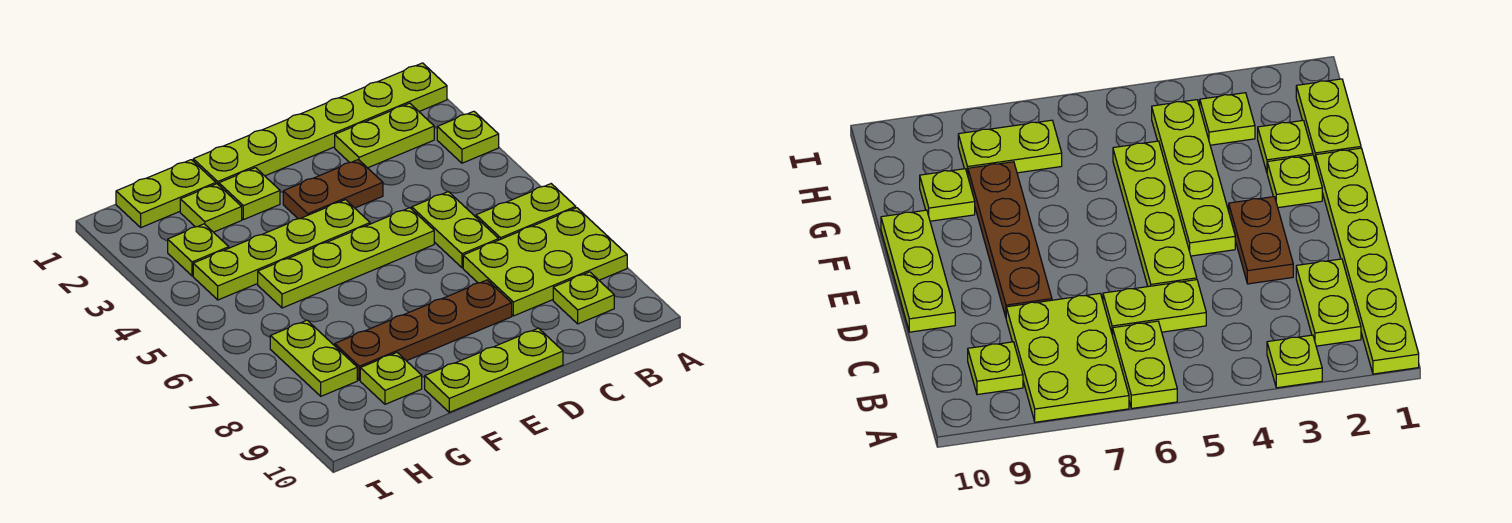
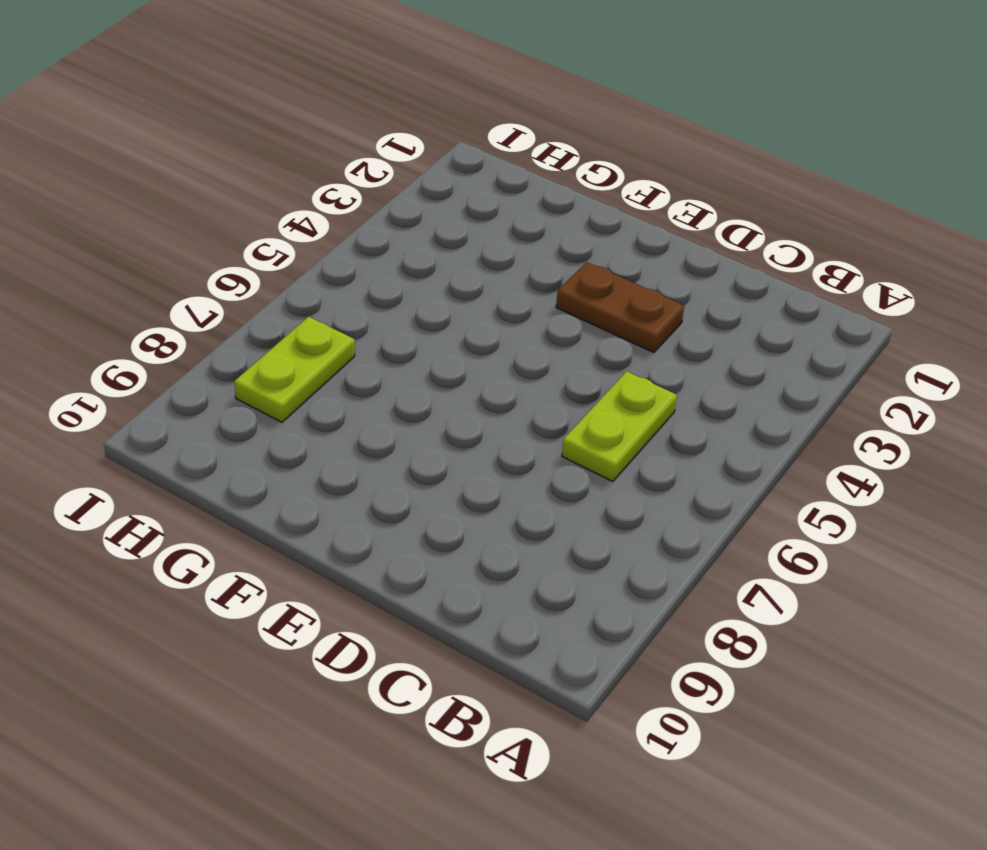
none -> lime plate A1:F1 level 1
none -> lime plate A3 level 1
none -> lime plate A6:B6 level 1

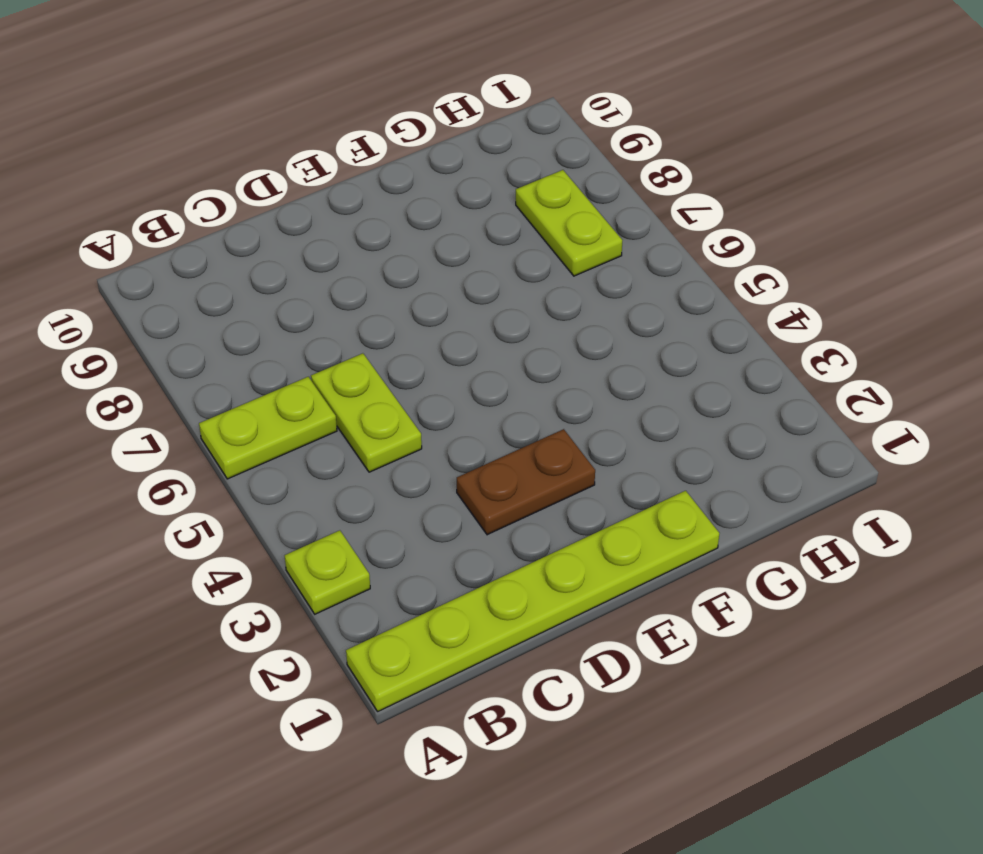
none -> lime plate A7:C8 level 1
none -> lime plate B2:C2 level 1
none -> lime plate B9 level 1

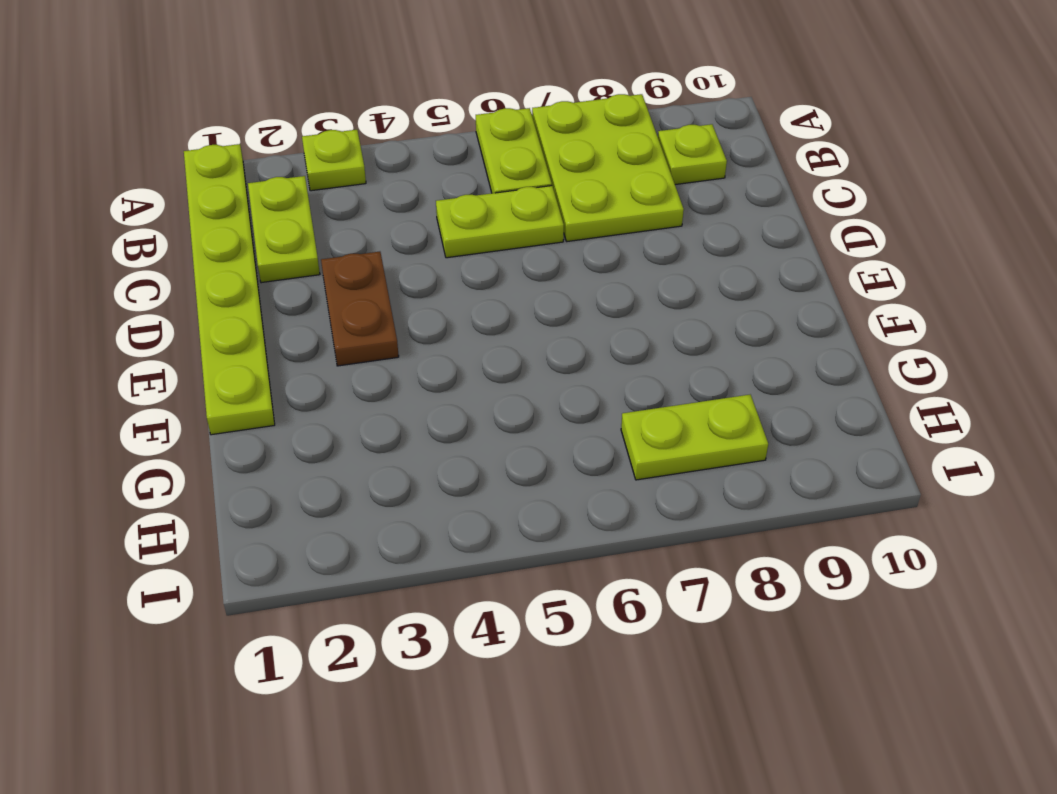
none -> lime plate D5:G5 level 1
none -> brown plate D8:G8 level 1
none -> lime plate D10:F10 level 1

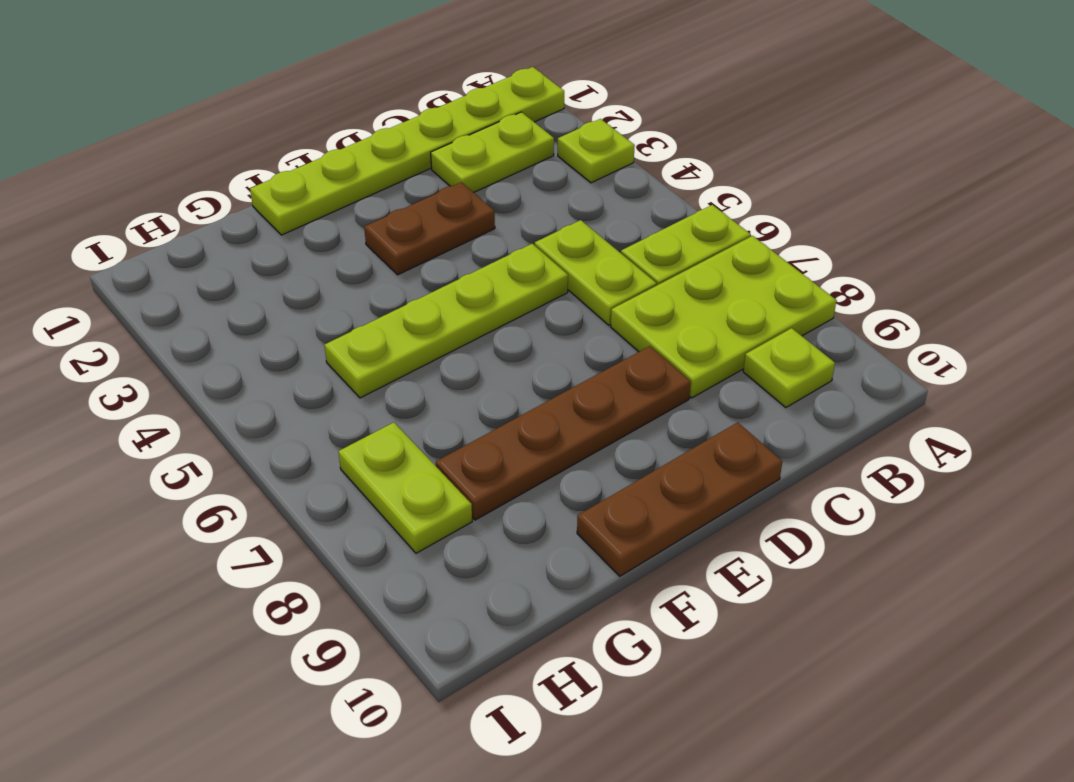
brown plate D10:F10 level 1 -> lime plate D10:F10 level 1
none -> lime plate E4:H4 level 1
none -> lime plate F2 level 1
none -> lime plate G1:H1 level 1

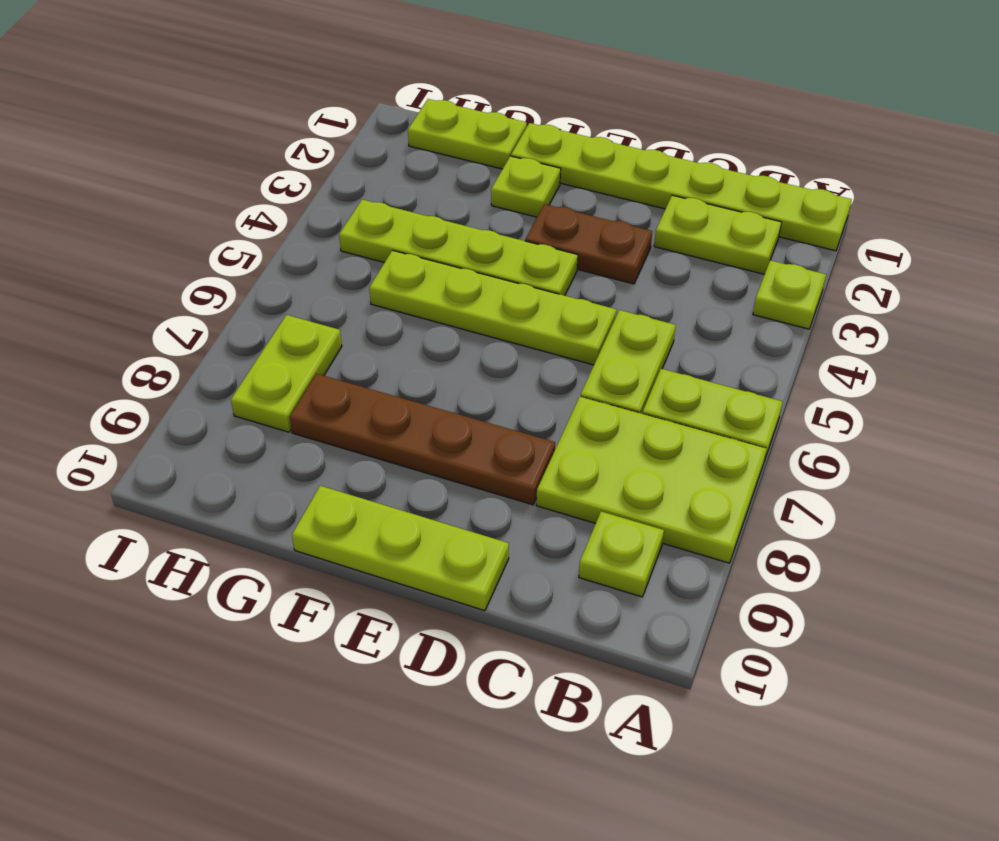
none -> lime plate G2 level 1
none -> lime plate G9 level 1
none -> lime plate H3 level 1

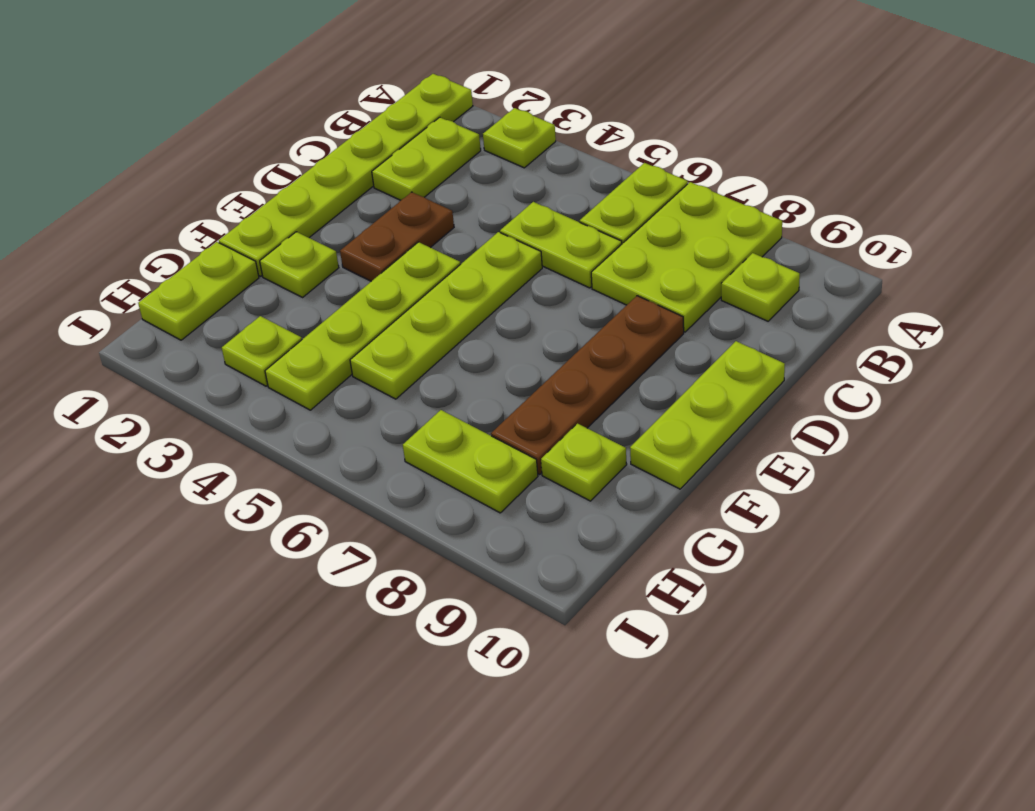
none -> lime plate G2 level 1

